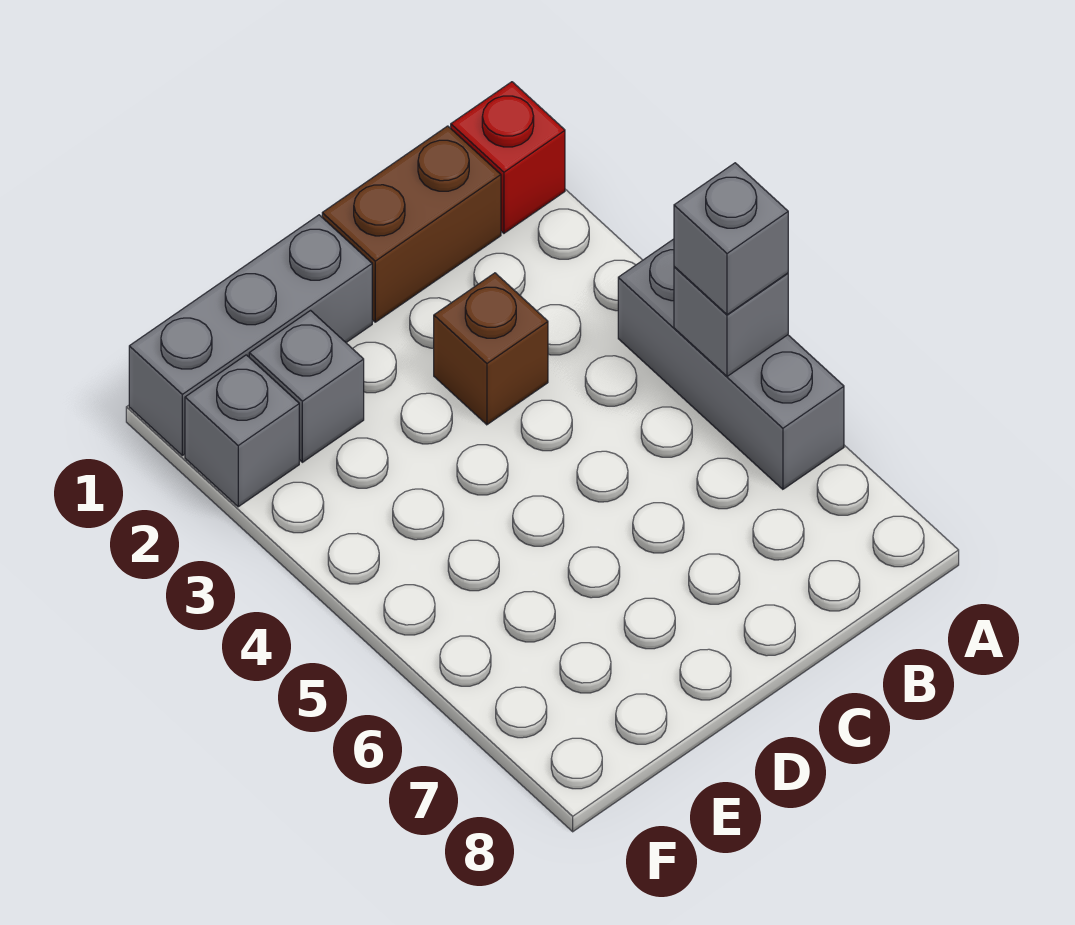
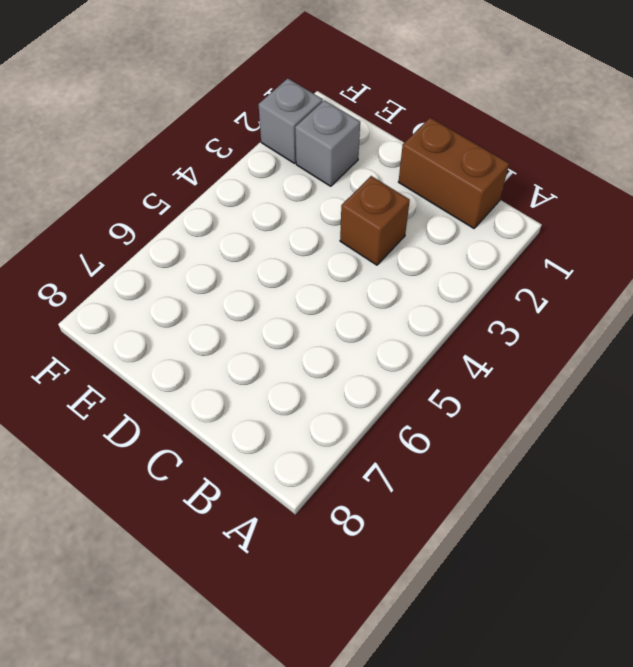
none -> red brick A1 level 1
none -> grey brick A4:A6 level 1

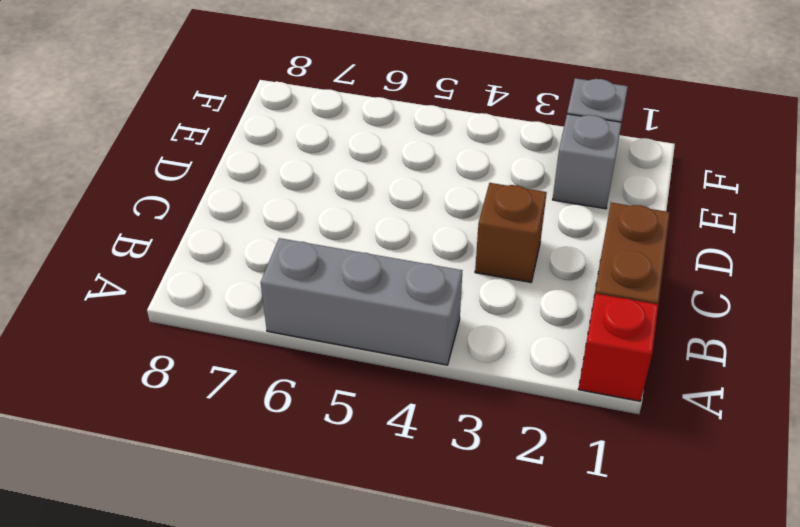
none -> grey brick D1:F1 level 1
none -> grey brick A5 level 2

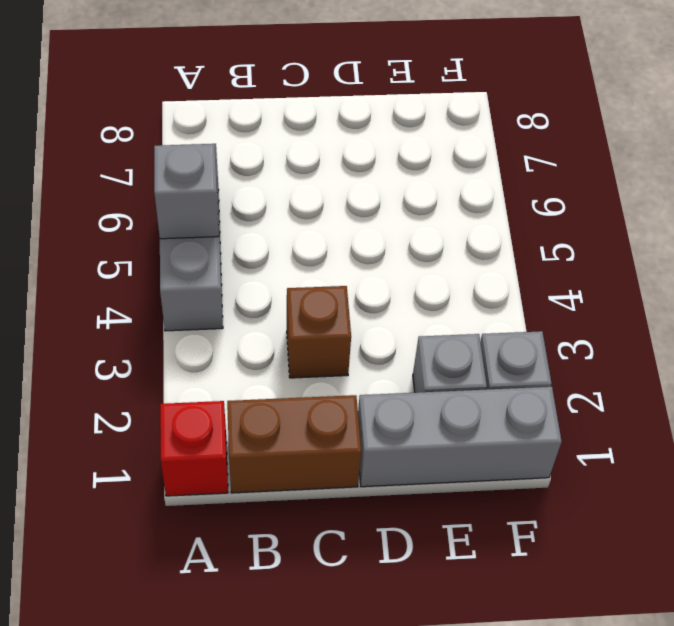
none -> grey brick A5 level 3

